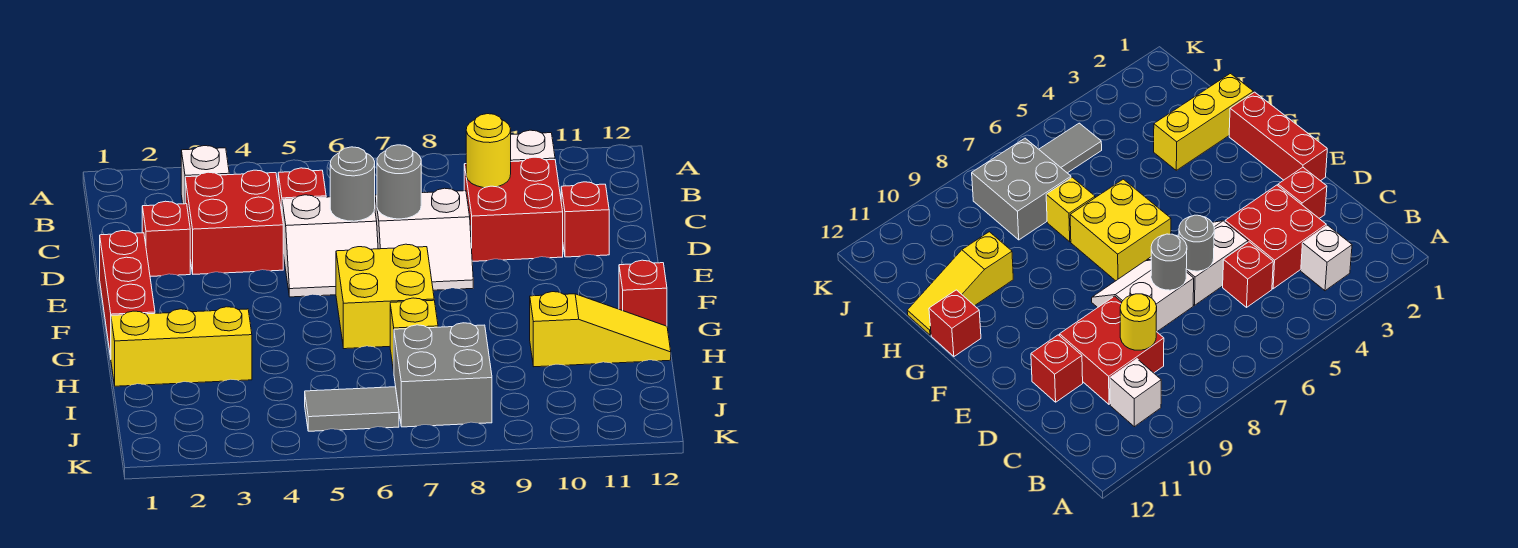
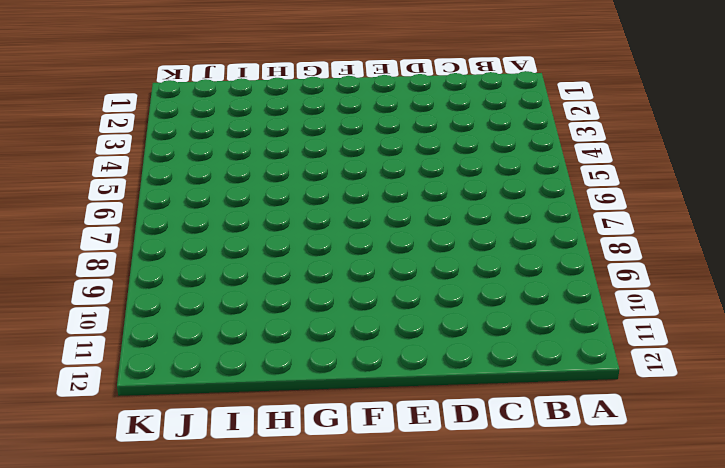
none -> white brick B3 level 1
none -> white brick B10 level 1
none -> red brick C3:D4 level 1

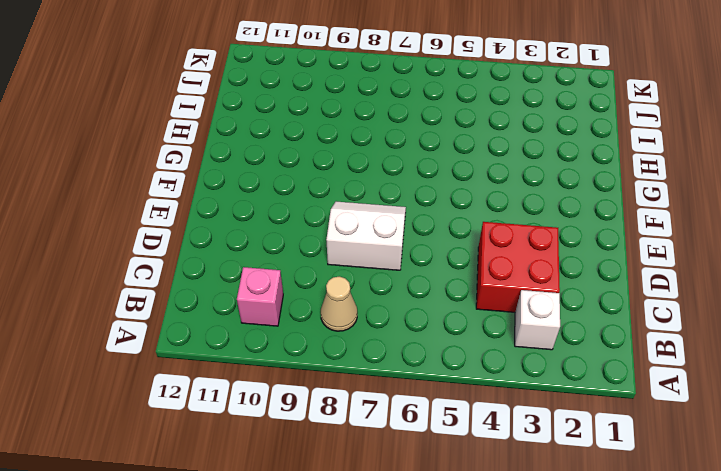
tan cone B8 level 1 -> none
pink brick B10 level 1 -> white brick B10 level 1
none -> red brick C5 level 1
none -> red brick C9:D10 level 1
none -> red brick D2 level 1

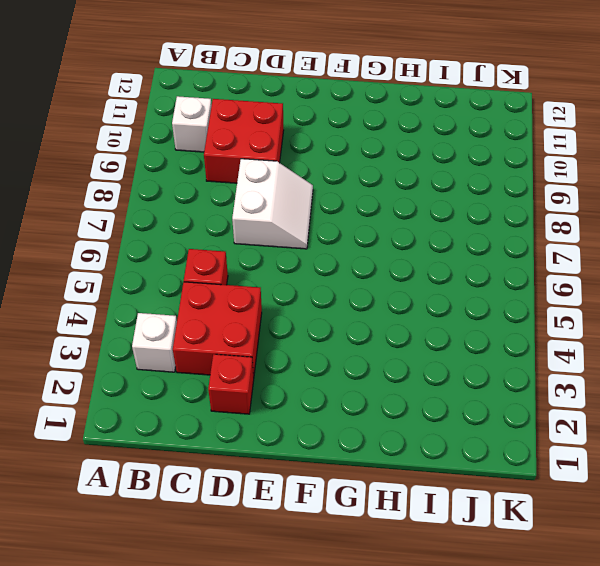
none -> white slope D5:E6 level 1 top D
none -> red brick D11 level 1
none -> red brick E1:G1 level 1

